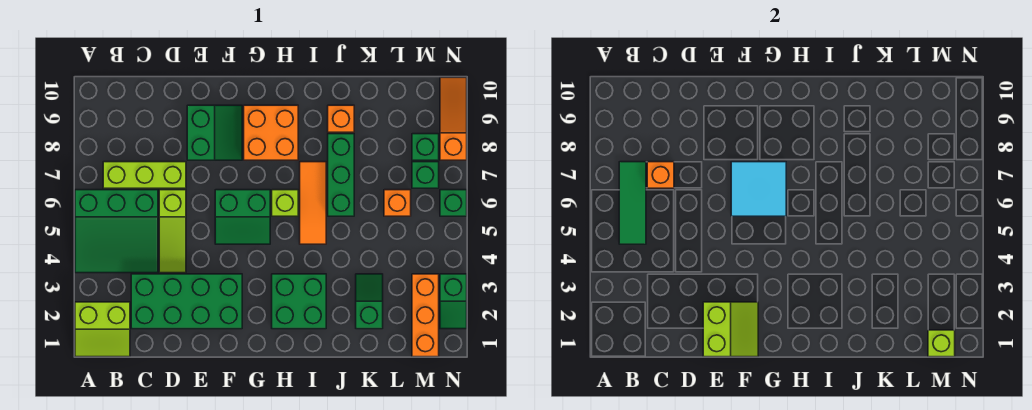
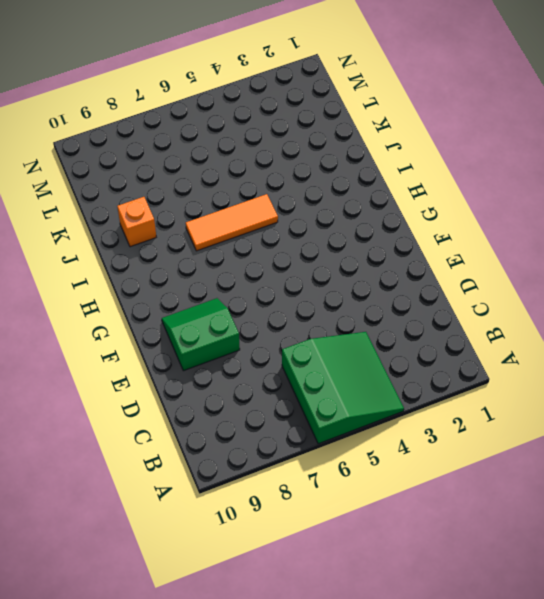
none -> lime slope A1:B2 level 1 top 2
none -> lime brick B7:D7 level 1
none -> green brick C2:F3 level 1

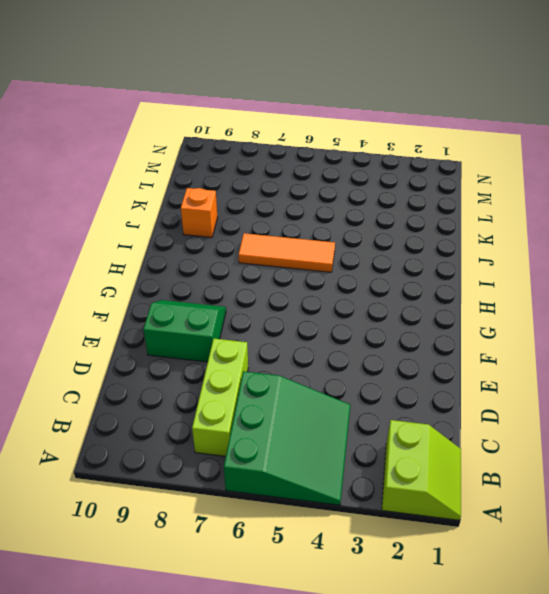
none -> green brick C2:F3 level 1
none -> lime slope D4:D6 level 1 top 6
none -> green slope F5:G6 level 1 top 6

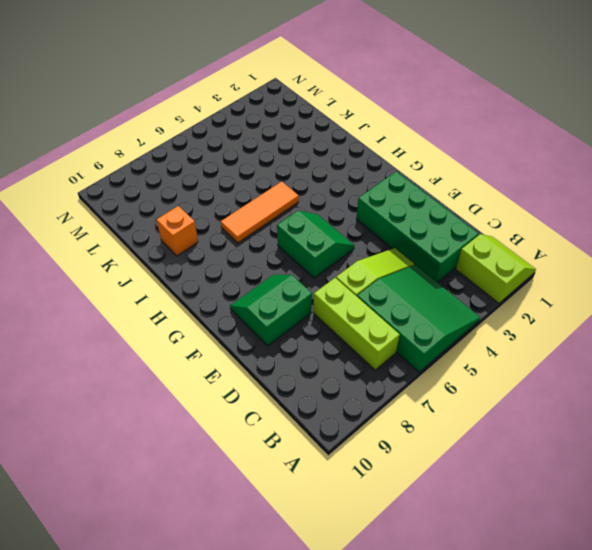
none -> orange brick G8:H9 level 1
none -> green brick H2:I3 level 1
none -> lime brick H6 level 1

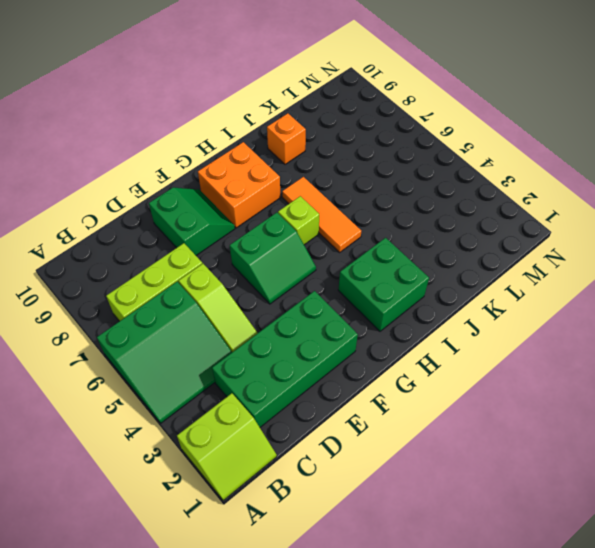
none -> green brick J6:J8 level 1
none -> green slope K2:K3 level 1 top 2
none -> orange brick L6 level 1

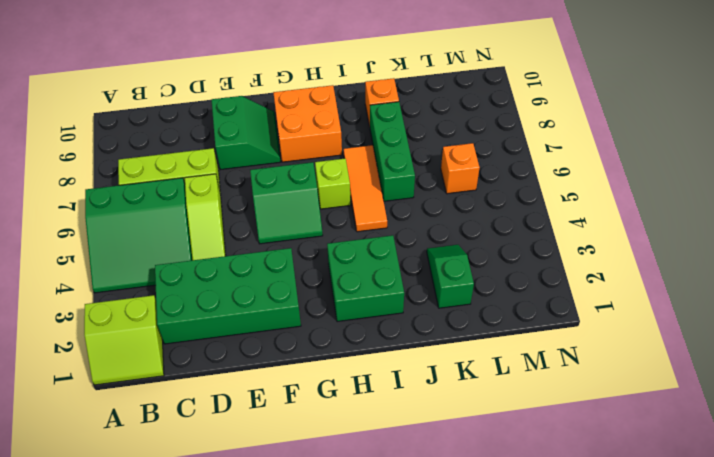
none -> orange brick M1:M3 level 1
none -> green brick M7 level 1
none -> green brick M8 level 1

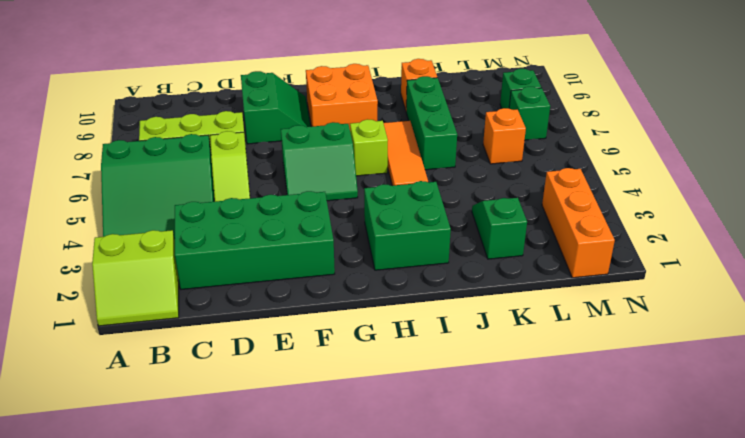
none -> green slope N2:N3 level 1 top 3
none -> green brick N6 level 1
none -> orange slope N8:N10 level 1 top 8

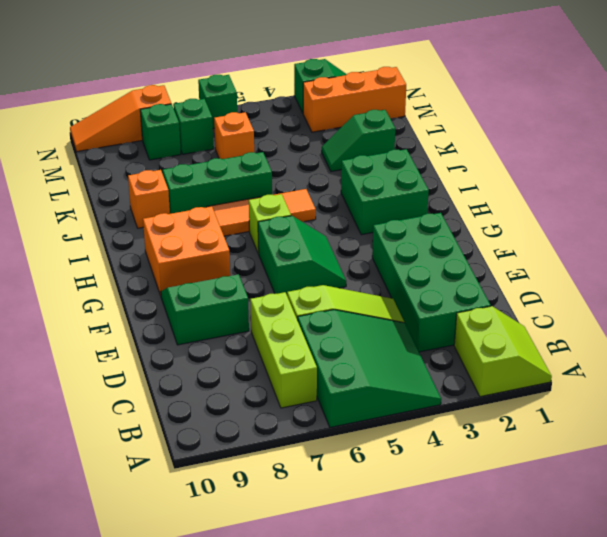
none -> green tile B5:B7 level 2
none -> orange brick C7 level 2
none -> lime slope E1:F2 level 2 top E

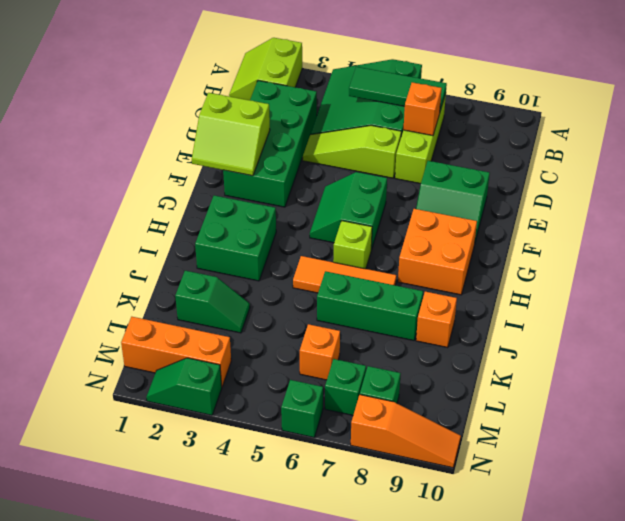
none -> cyan tile F6:G7 level 2
none -> lime brick M1 level 2

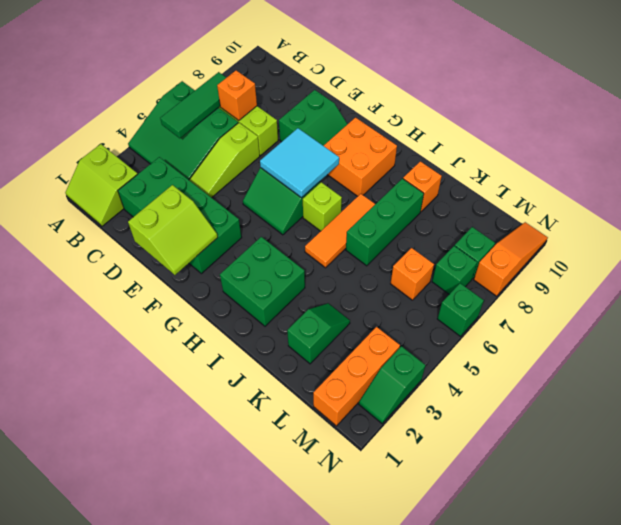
none -> lime brick M1 level 2

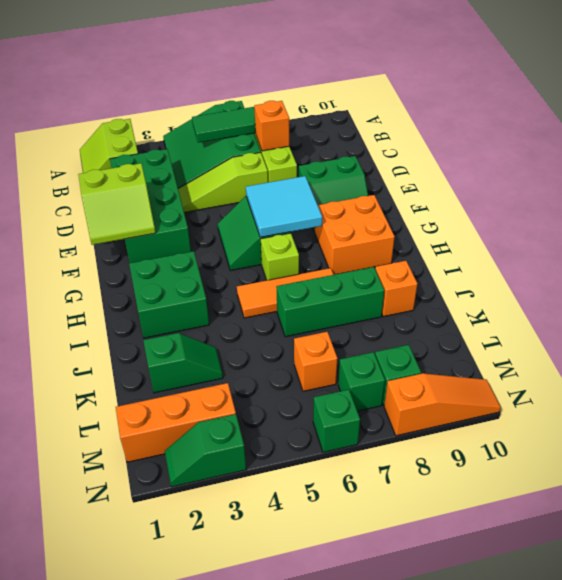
none -> lime brick M1 level 2

